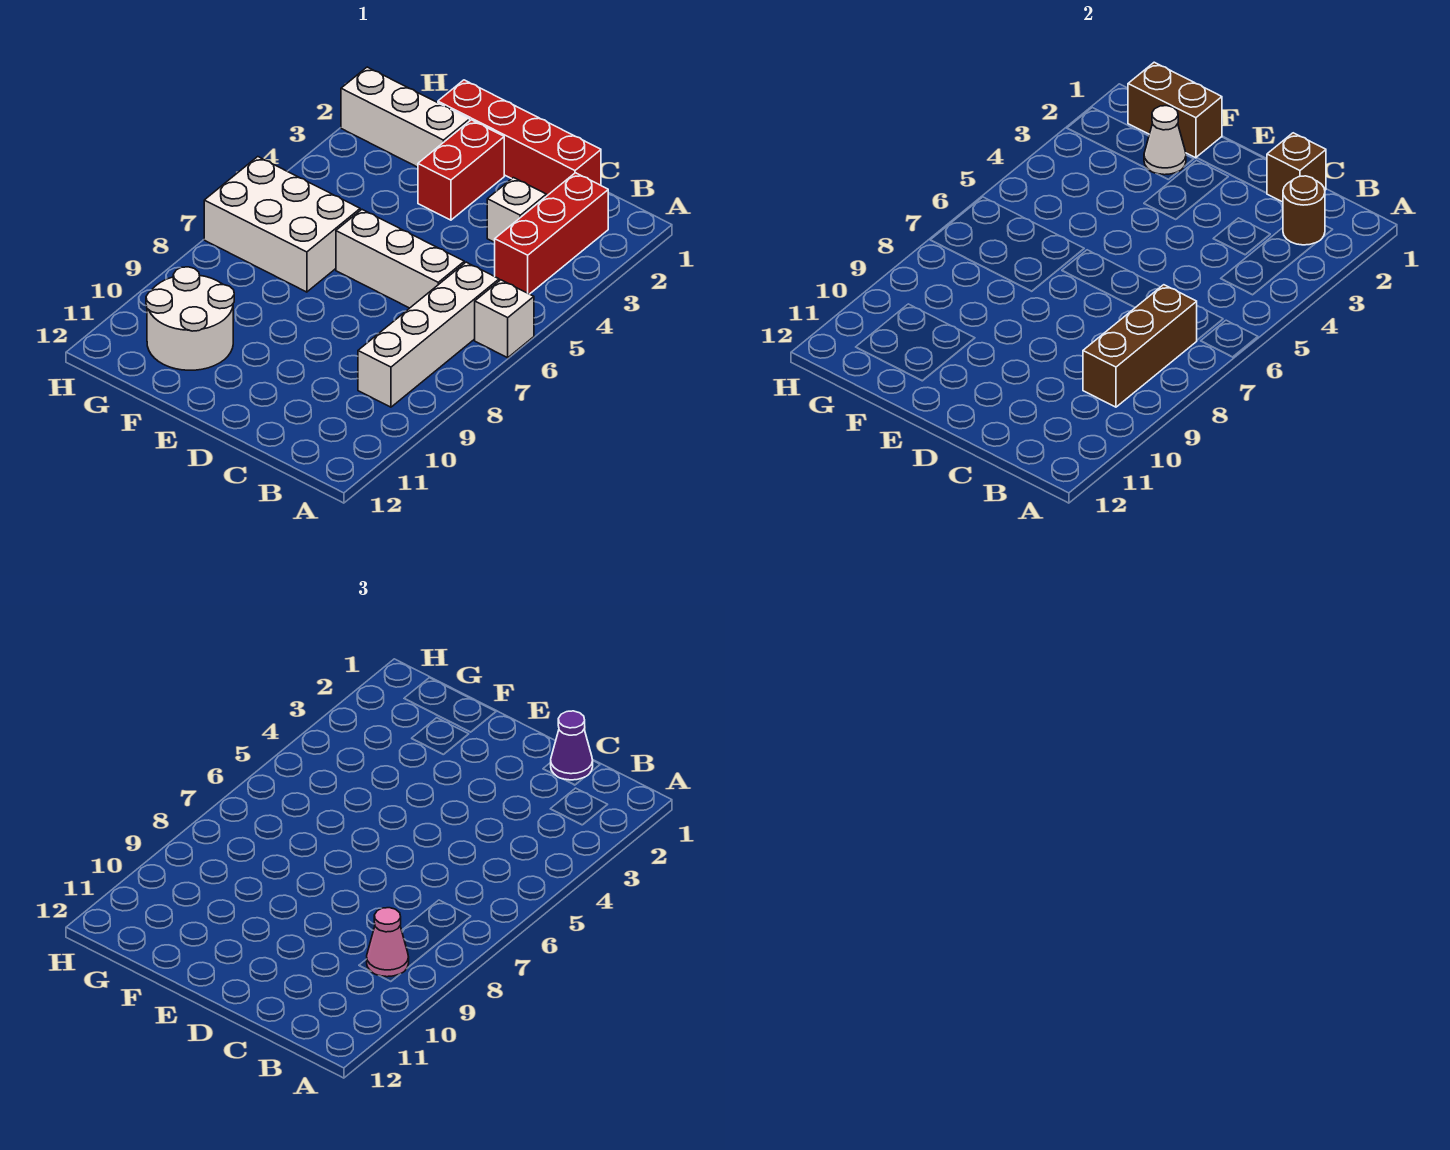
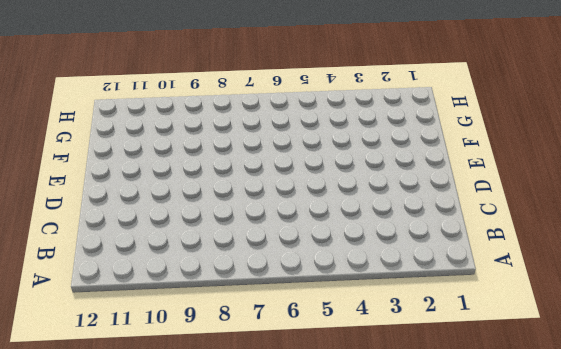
none -> white brick A6 level 1
none -> red brick B2:B4 level 1
none -> white brick B6:B9 level 1

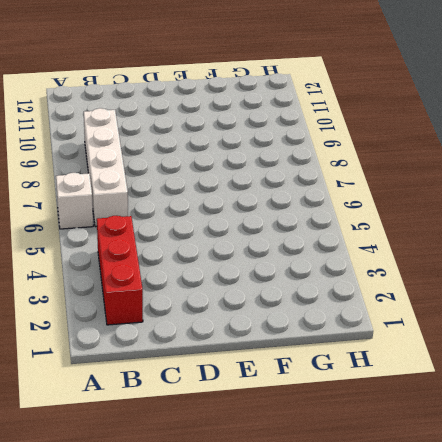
none -> red brick C1:F1 level 1
none -> white brick C3 level 1
none -> white brick C6:E6 level 1

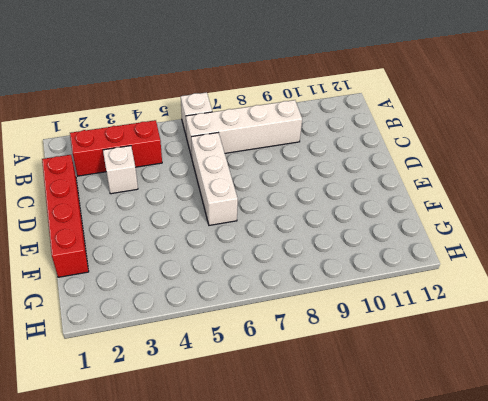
none -> red brick E2:E3 level 1
none -> white brick F2:H2 level 1
none -> white brick F6:H7 level 1

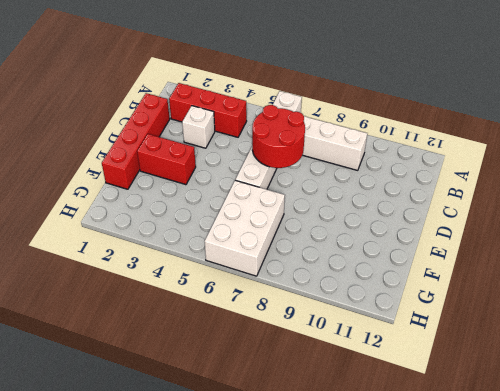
red round brick C6:D7 level 2 -> none
none -> white brick F2:H2 level 1
none -> white round brick F10:G11 level 1
none -> brown round brick B2 level 2

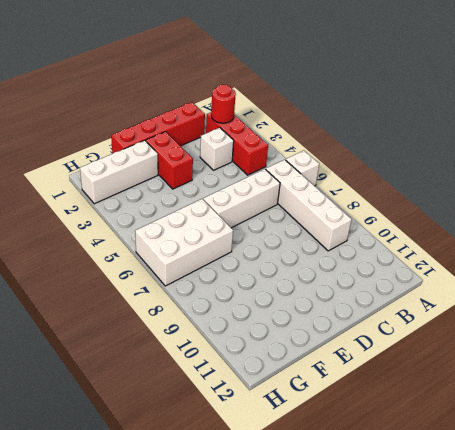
red round brick B2 level 2 -> brown round brick B2 level 2
none -> white round brick F10:G11 level 1
none -> brown brick B7:B9 level 2
none -> brown brick C1 level 2

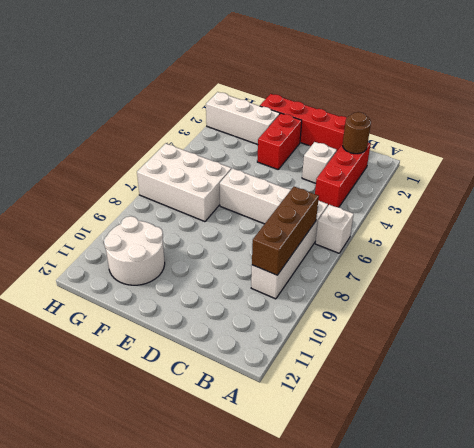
none -> brown brick C1 level 2
none -> brown brick F1:G1 level 2
none -> white cone F2 level 2

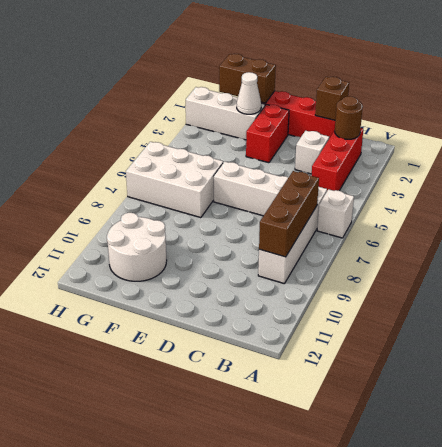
none -> pink cone B9 level 3
none -> purple cone C1 level 3

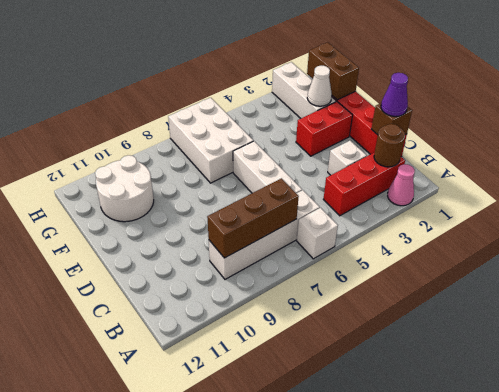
pink cone A2 level 1 -> pink cone B9 level 3

